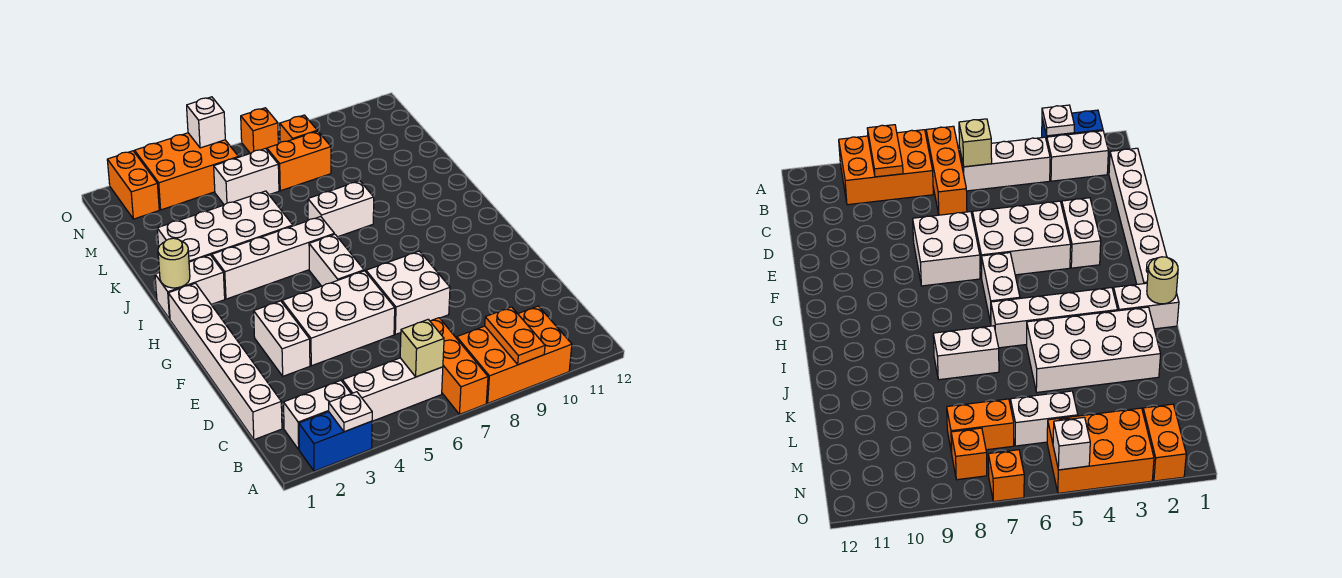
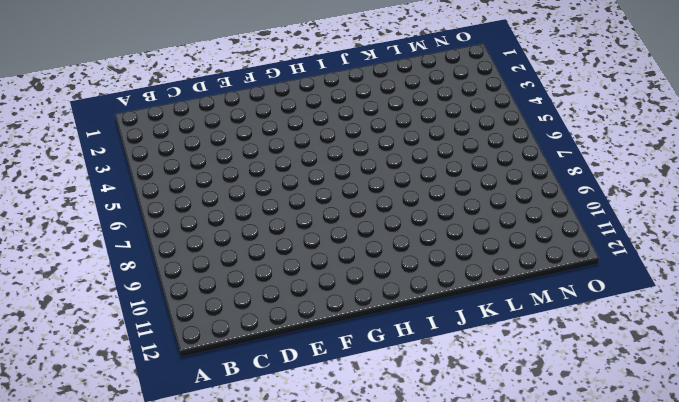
none -> blue brick A2:A3 level 1
none -> orange brick A7:C7 level 1
none -> orange brick A8:B10 level 1

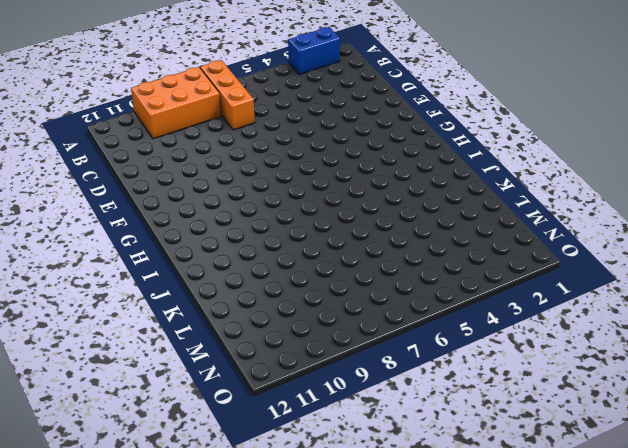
none -> white brick B2:B3 level 1
none -> white brick B4:B6 level 1
none -> white brick C1:H1 level 1

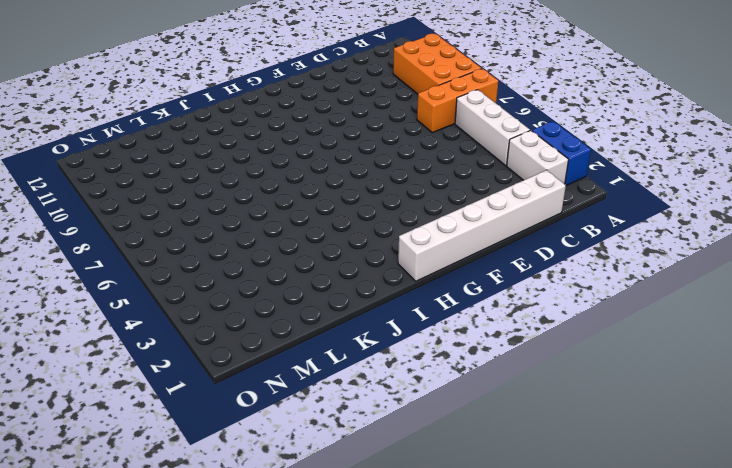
none -> white brick E3:F3 level 1
none -> white brick E4:F6 level 1
none -> white brick E7:F8 level 1

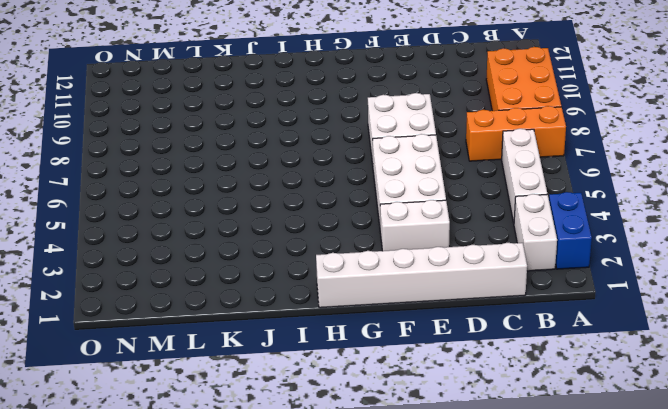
none -> white brick G6:H6 level 1
none -> white brick I1:I2 level 1
none -> white brick I3:I6 level 1

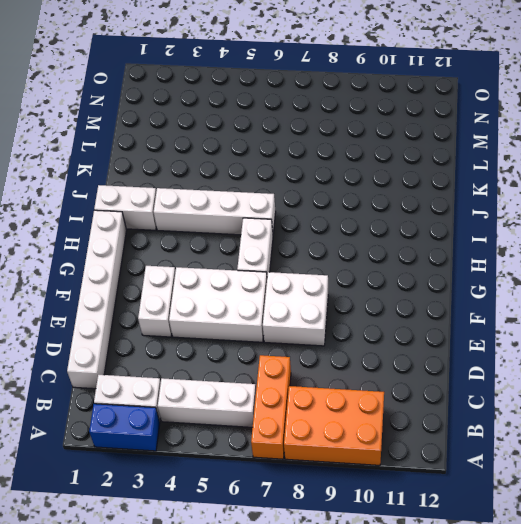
none -> white brick J2:K5 level 1
none -> white brick J7:J8 level 1
none -> white brick M5:M6 level 1

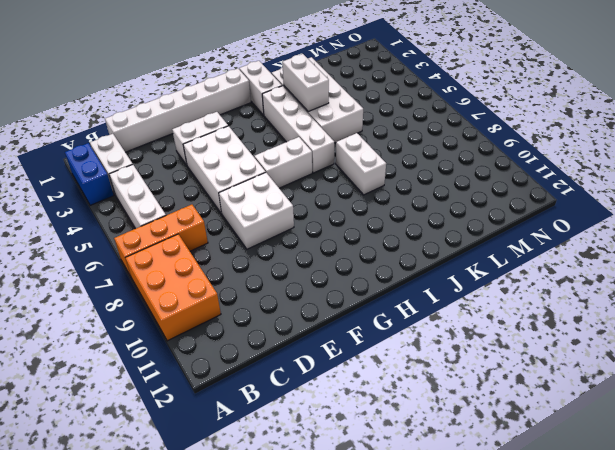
white brick J3:J4 level 2 -> white brick M5:M6 level 1
none -> orange brick M7:M8 level 1
none -> orange brick N2:O2 level 1
none -> orange brick N3:O5 level 1

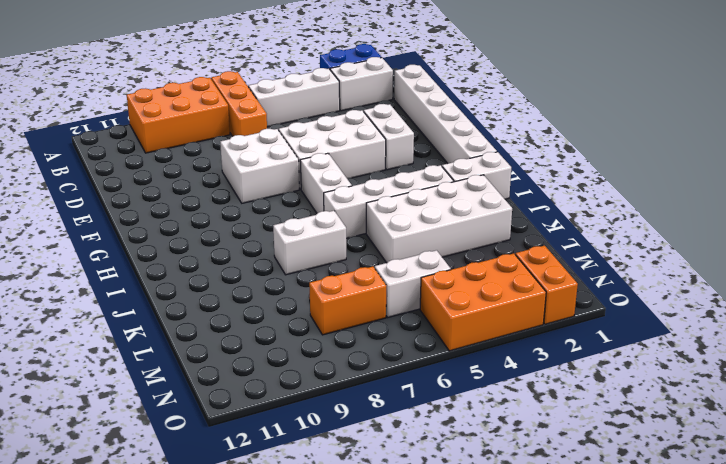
none -> orange brick N8 level 1
none -> orange brick O7 level 1
none -> white plate A3 level 2

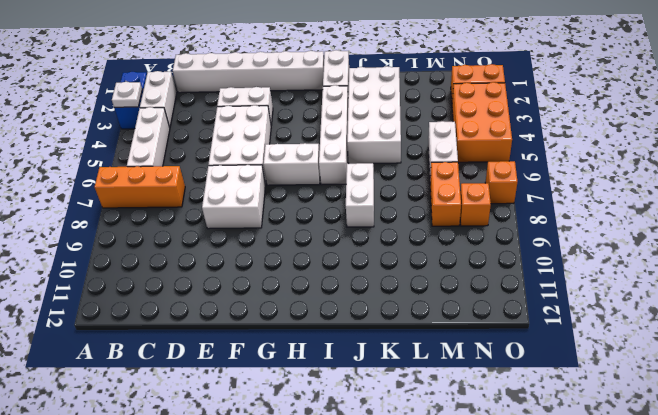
none -> orange brick A8:B10 level 1
none -> orange plate A9:B9 level 2
none -> tan brick B6 level 2

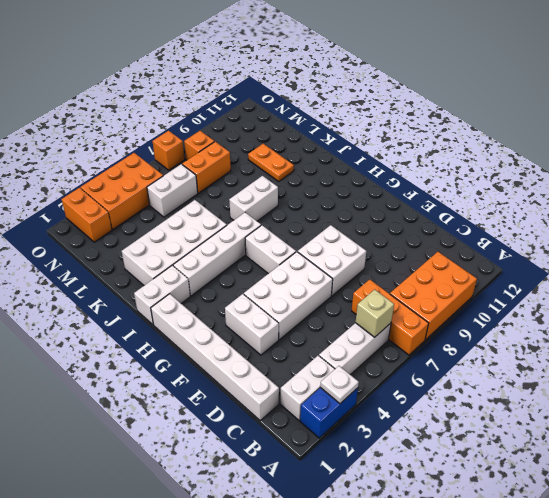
orange plate K10:L10 level 1 -> orange plate A9:B9 level 2
none -> tan round brick I1 level 2
none -> white brick O5 level 2

